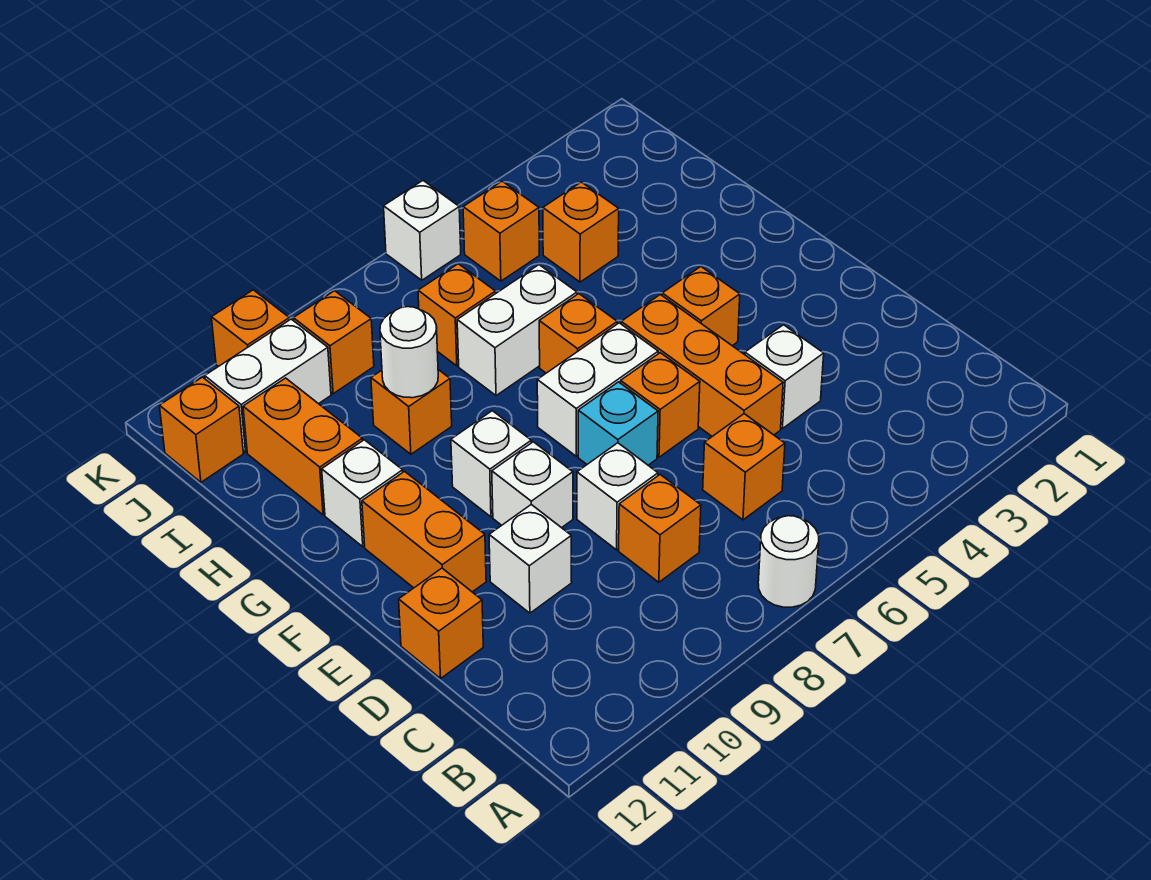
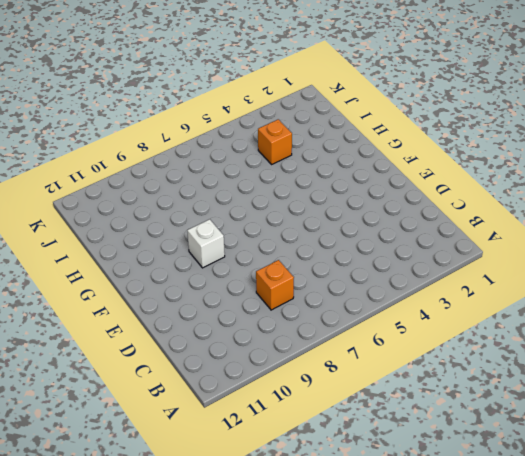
none -> white round brick A7 level 1
none -> orange brick C6 level 1
none -> white brick D4 level 1

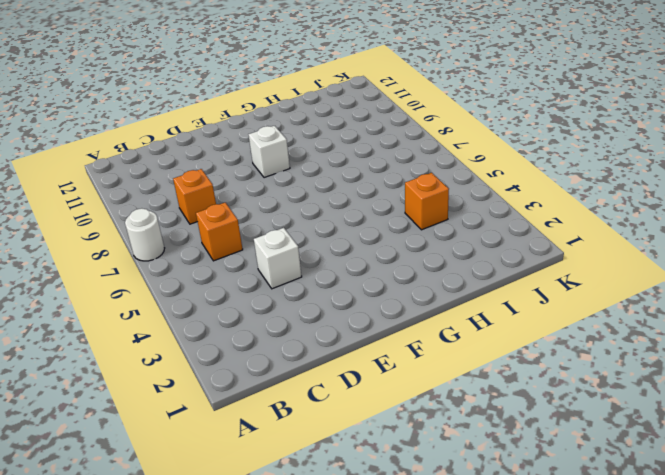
none -> orange brick D5:F5 level 1
none -> white brick D8 level 1
none -> white brick D10 level 1

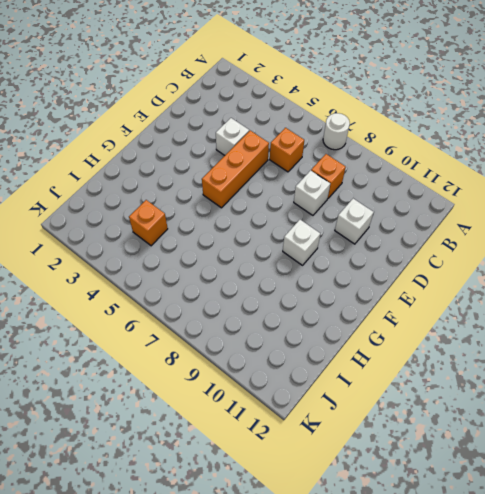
none -> orange brick D12 level 1
none -> orange brick E6 level 1
none -> cyan brick E7 level 1

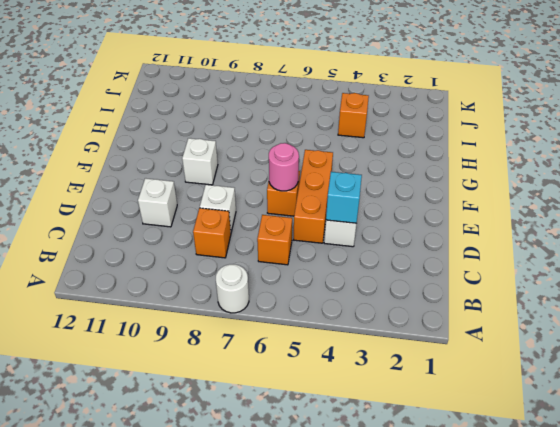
cyan brick D4 level 2 -> cyan brick E7 level 1
pink round brick E6 level 2 -> none
none -> orange brick D12 level 1
none -> white brick E9 level 1
none -> orange brick E11:F11 level 1

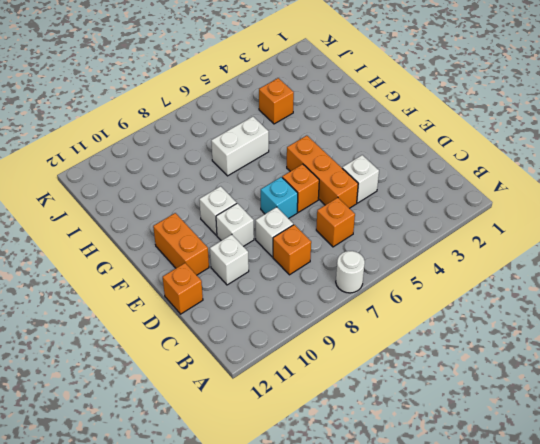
none -> orange brick F4 level 1
none -> white brick F6:F7 level 1
none -> orange brick G6 level 1

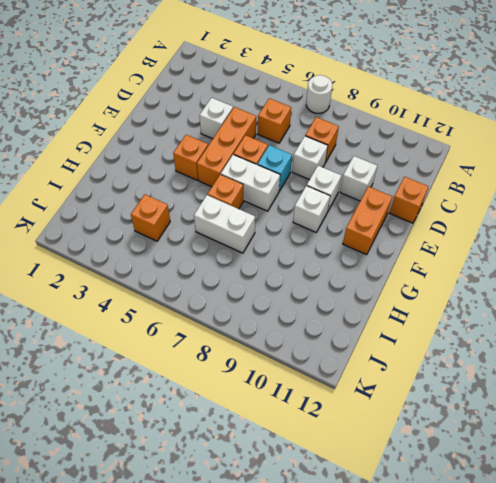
none -> white brick G11 level 1
none -> orange brick H9 level 1
none -> orange brick H11:I11 level 1

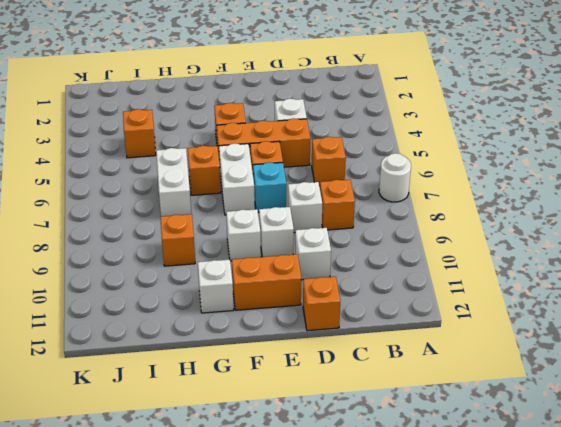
none -> orange brick H11:I11 level 1
none -> orange brick I7 level 1
none -> orange brick J5 level 1

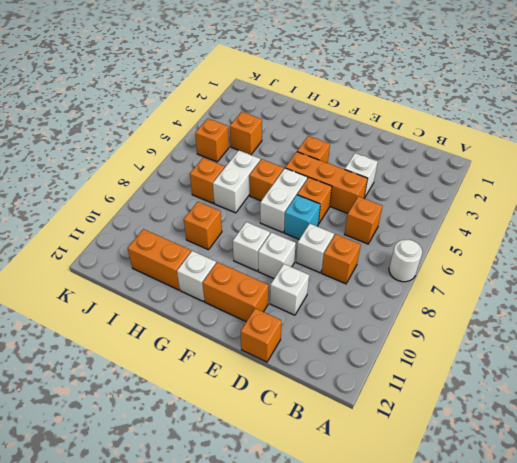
none -> orange brick J9 level 1
none -> white brick J10:J11 level 1
none -> orange brick J12 level 1

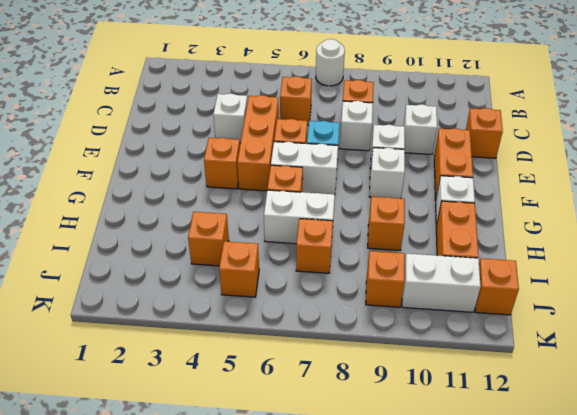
none -> white brick K6 level 1
none -> orange brick K10 level 1
none -> white round brick H9 level 2

